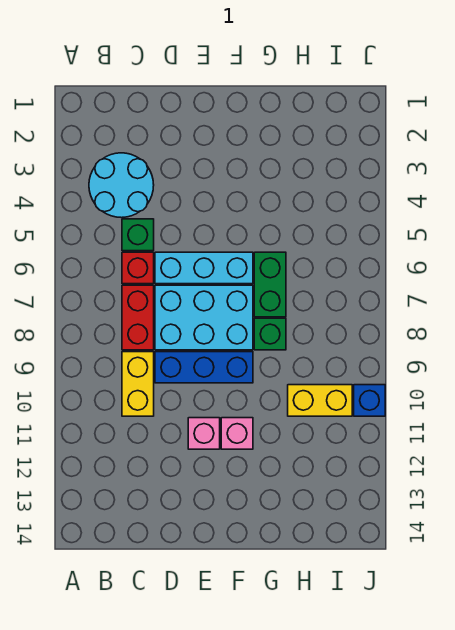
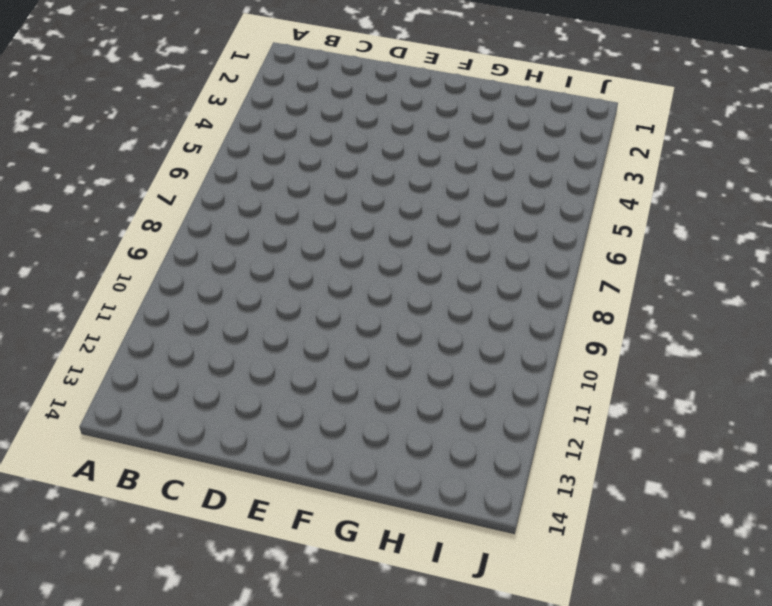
none -> cyan round brick B3:C4 level 1
none -> green brick C5 level 1
none -> red brick C6 level 1

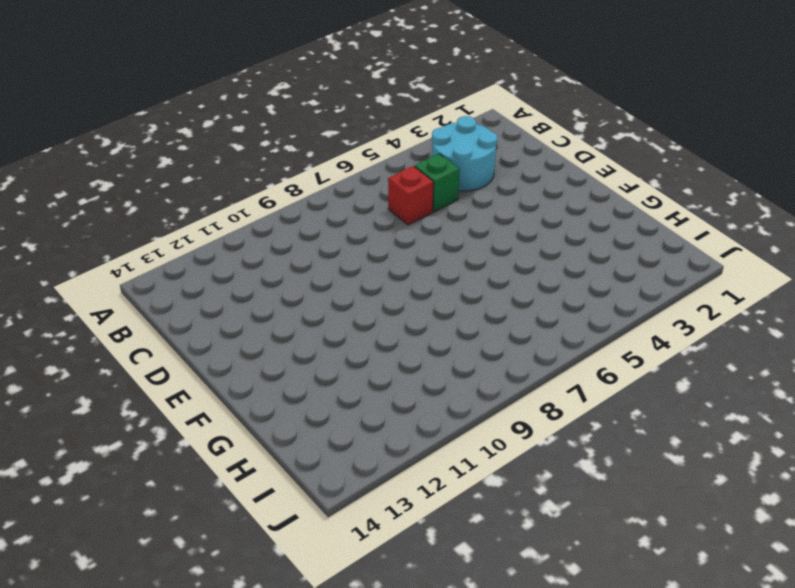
none -> red brick C7:C8 level 1
none -> yellow brick C9:C10 level 1
none -> cyan brick D6:F6 level 1

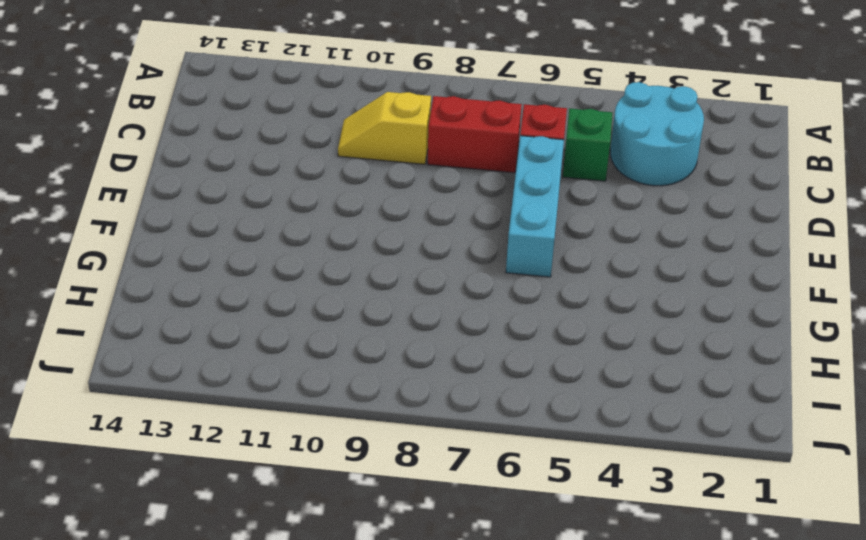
yellow slope C9:C10 level 1 top 9 -> yellow brick C9:C10 level 1
none -> cyan brick D7:F8 level 1
none -> blue brick D9:F9 level 1
none -> pink brick E11 level 1

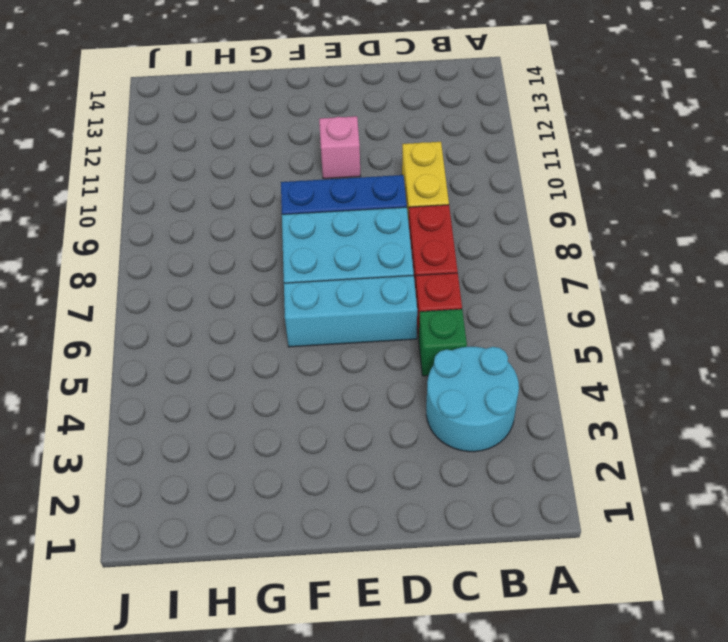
none -> pink brick F11 level 1
none -> green brick G6:G7 level 1
none -> green brick G8 level 1

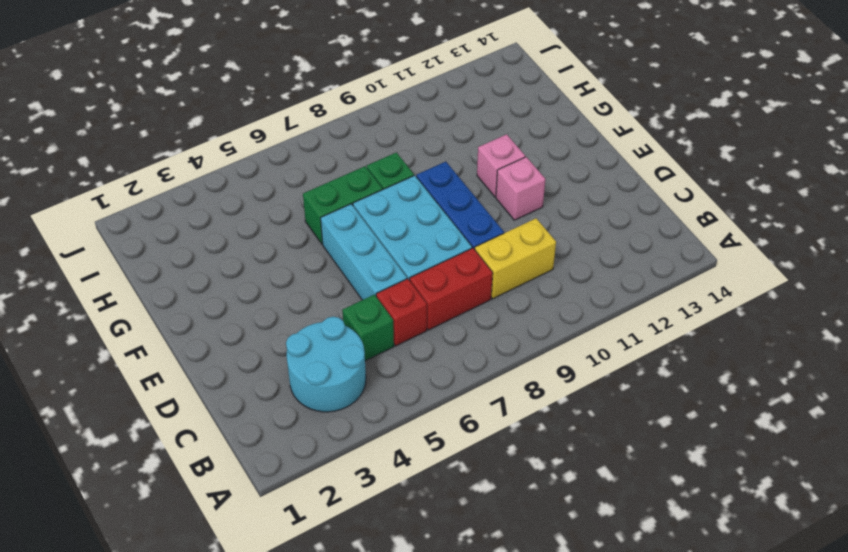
none -> yellow brick H10:I10 level 1
none -> blue brick J10 level 1

